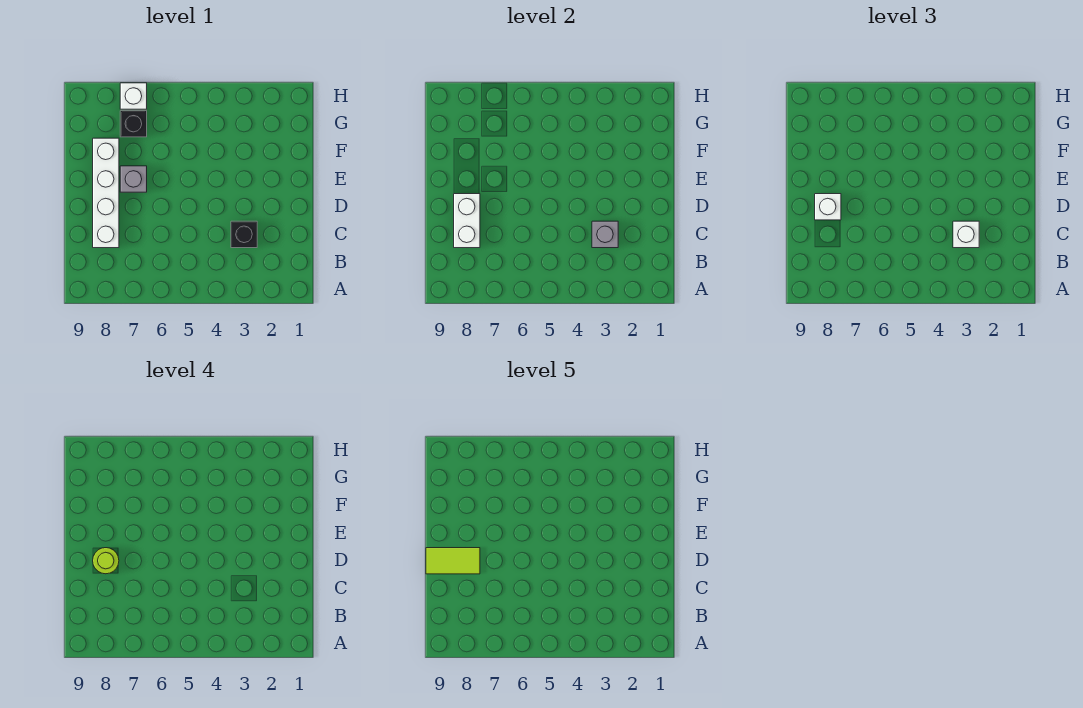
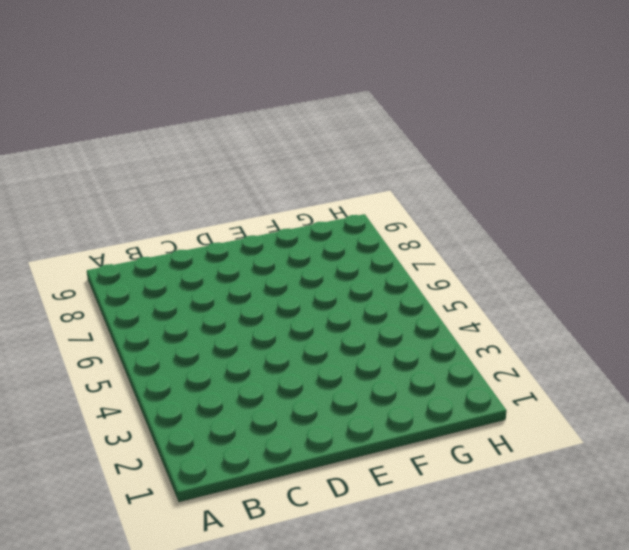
none -> black brick C3 level 1
none -> white brick C8:F8 level 1

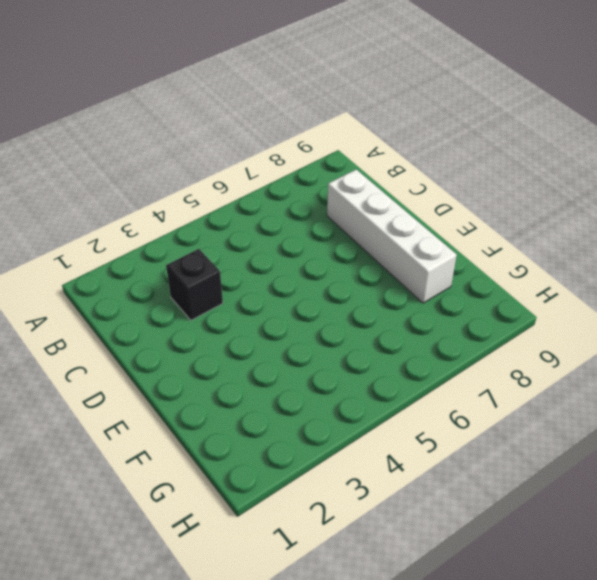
none -> grey brick E7 level 1
none -> black brick G7 level 1

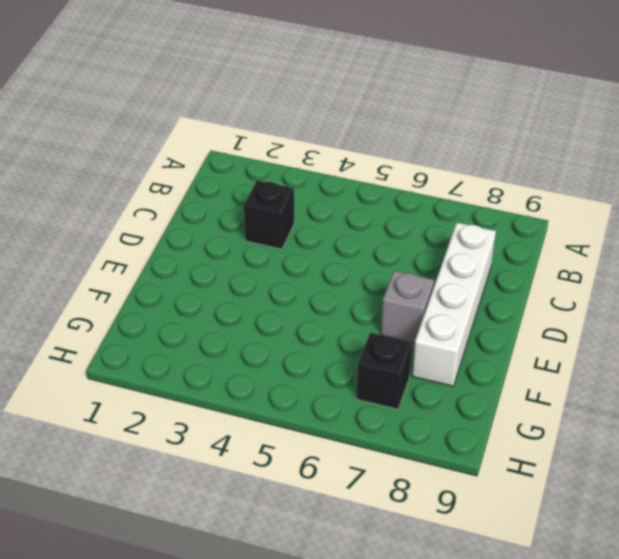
none -> white brick H7 level 1
none -> grey brick C3 level 2

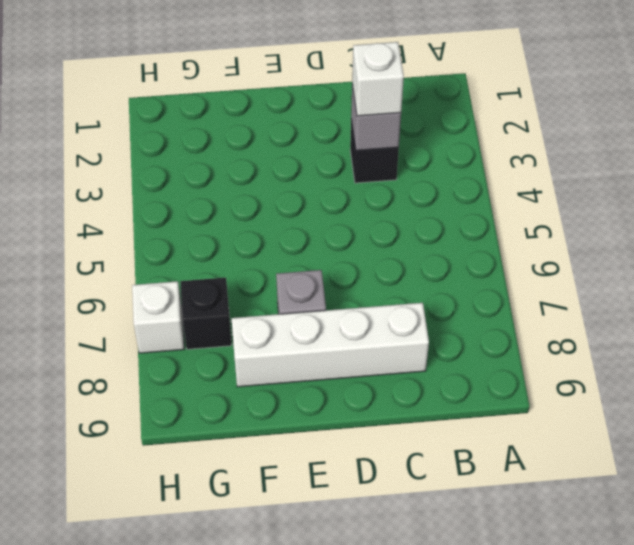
none -> white brick C8:D8 level 2
none -> white brick D8 level 3

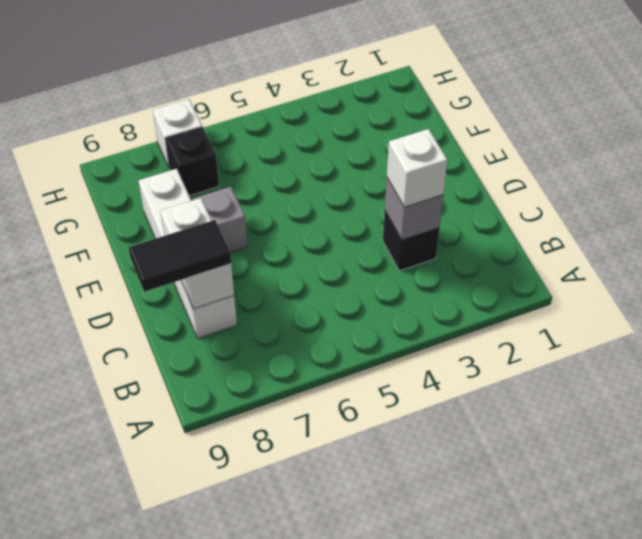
black tile C8:C9 level 3 -> none
none -> white brick D8 level 3
none -> lime round brick D8 level 4

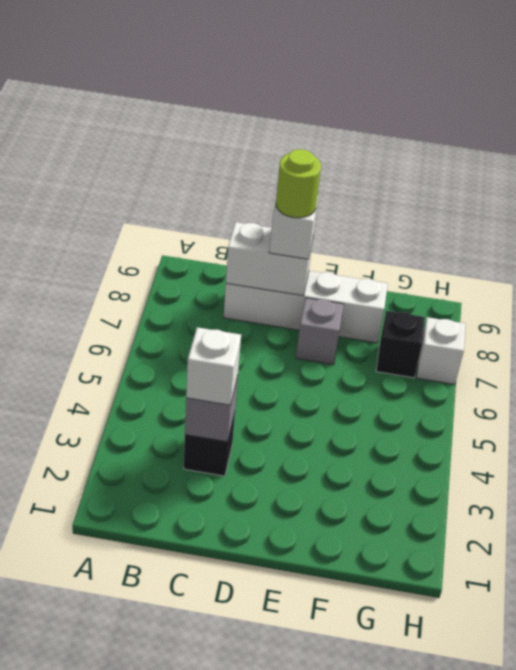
none -> lime tile D8:D9 level 5

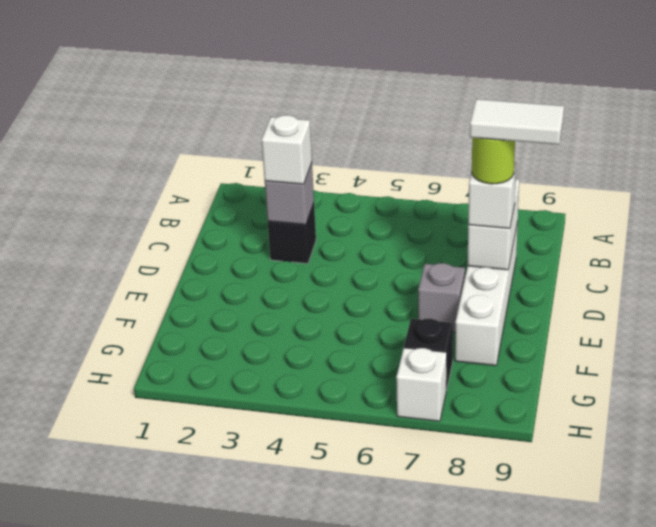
white tile D8:D9 level 5 -> lime tile D8:D9 level 5

